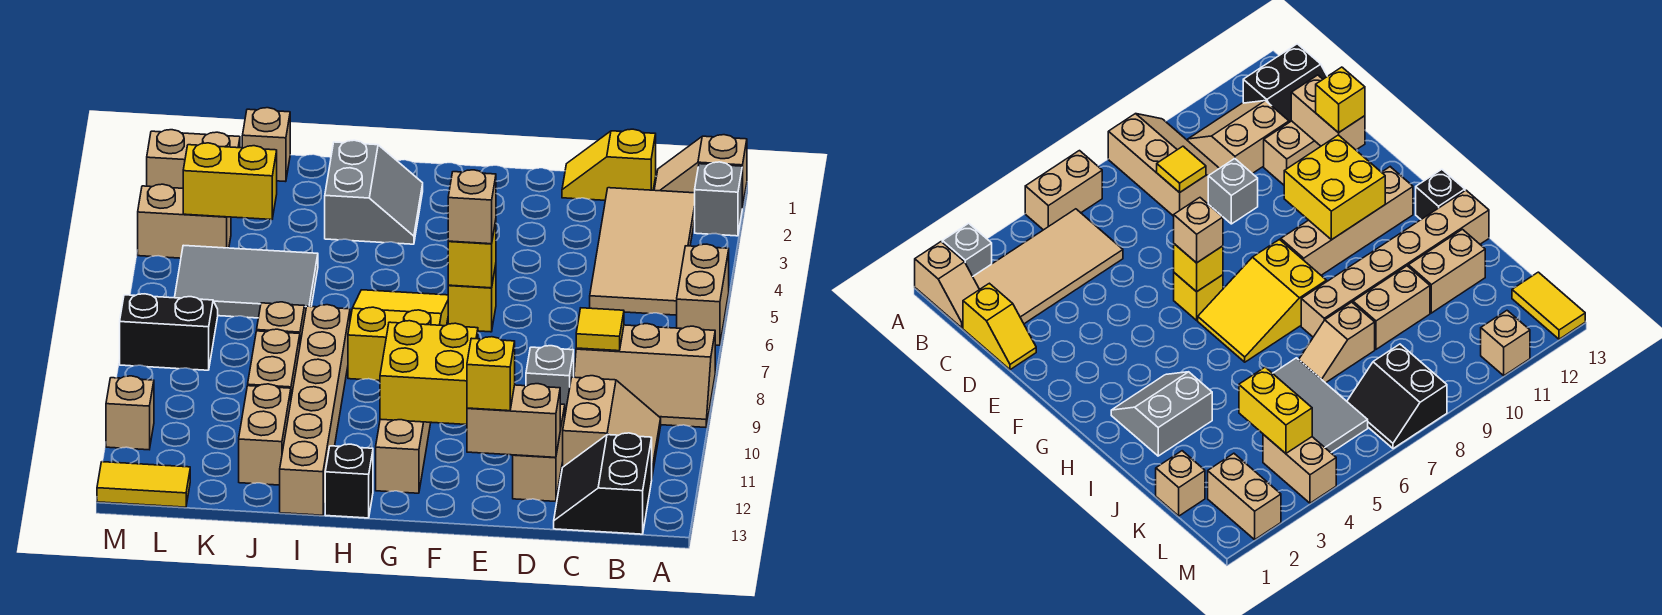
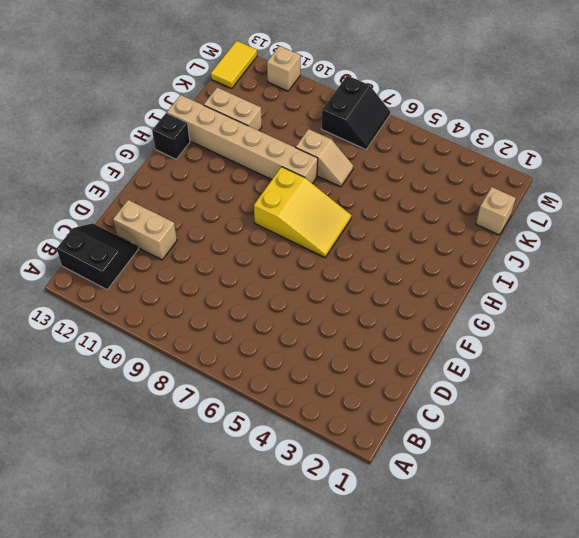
none -> tan slope A1:B1 level 1 top A
none -> grey brick A2 level 1
none -> tan brick A5:A6 level 1
none -> tan slope A8:C9 level 1 top 8

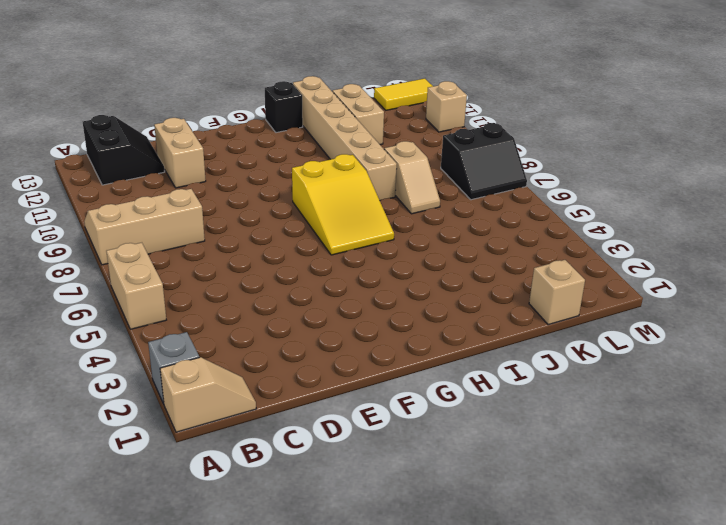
none -> tan tile B2:C5 level 1
none -> tan slope B10:C11 level 1 top C
none -> yellow slope C1:D1 level 1 top C
none -> grey brick D9 level 1

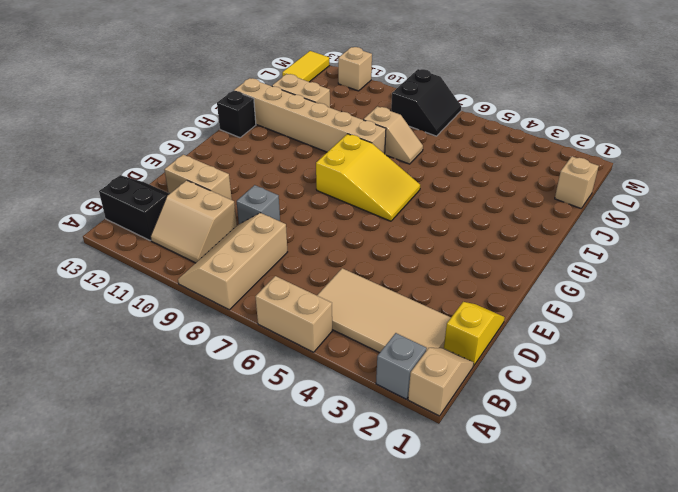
none -> yellow brick F6 level 1
none -> tan brick G9:G12 level 1
none -> grey slope H2:I3 level 1 top I
none -> grey tile J5:L6 level 1

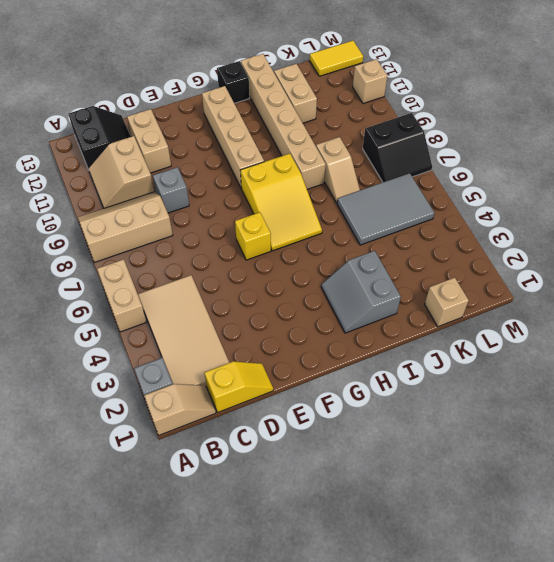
none -> tan brick J9:J10 level 1
none -> tan brick L2:M2 level 1
none -> tan brick L4:M4 level 1
none -> yellow tile C8 level 2

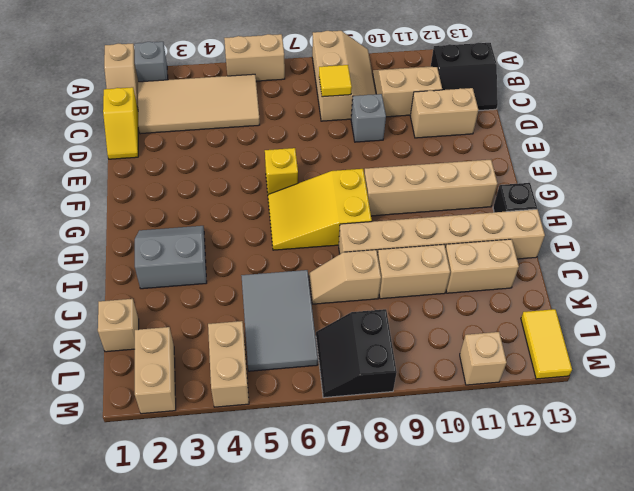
none -> tan brick D12:E12 level 2
none -> yellow brick F6 level 2
none -> yellow brick F10:G11 level 2
none -> yellow brick K4:L4 level 2

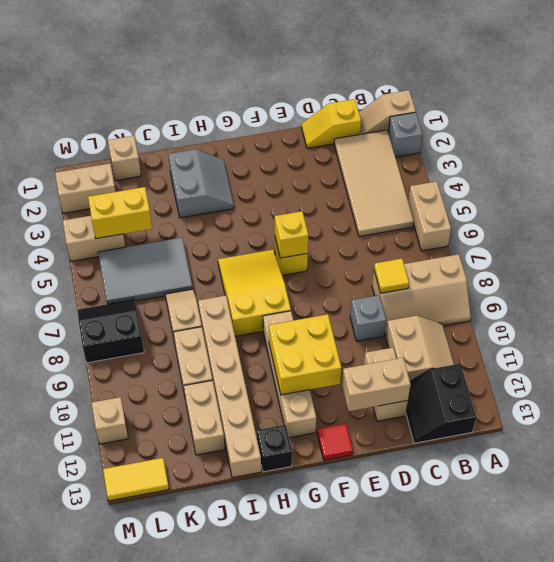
red tile F13 level 1 -> none
none -> yellow brick E12 level 3
none -> tan brick F6 level 3

